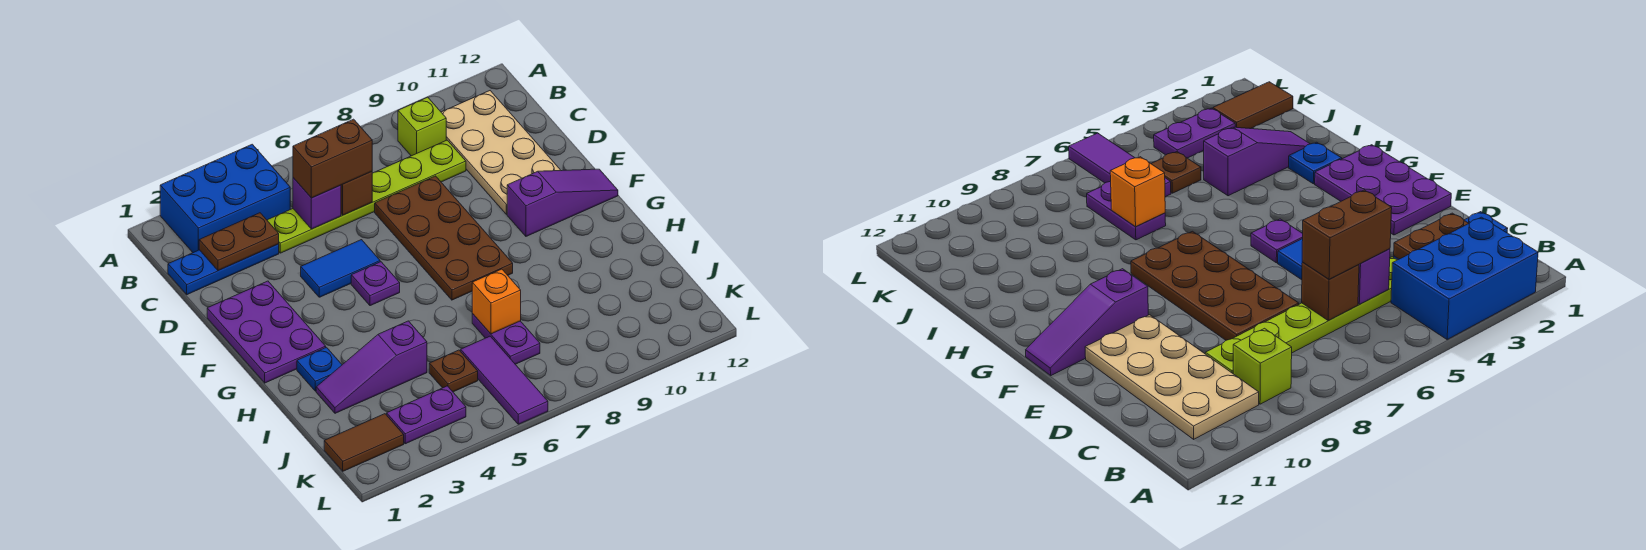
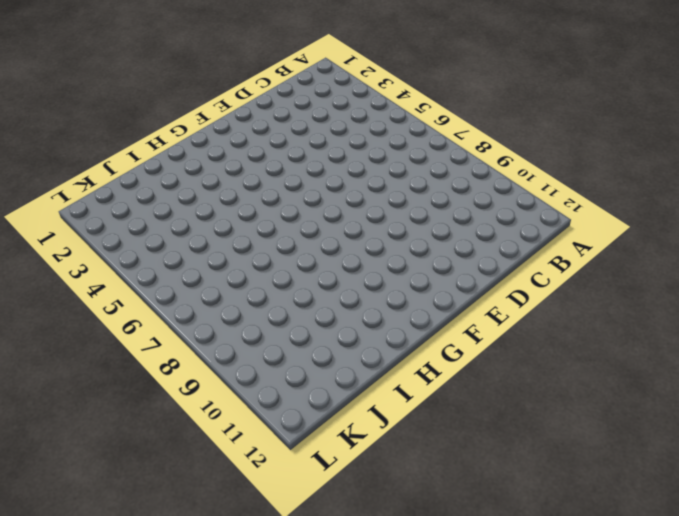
none -> blue brick A2:B4 level 1
none -> lime brick B9 level 1
none -> tan plate B10:E11 level 1

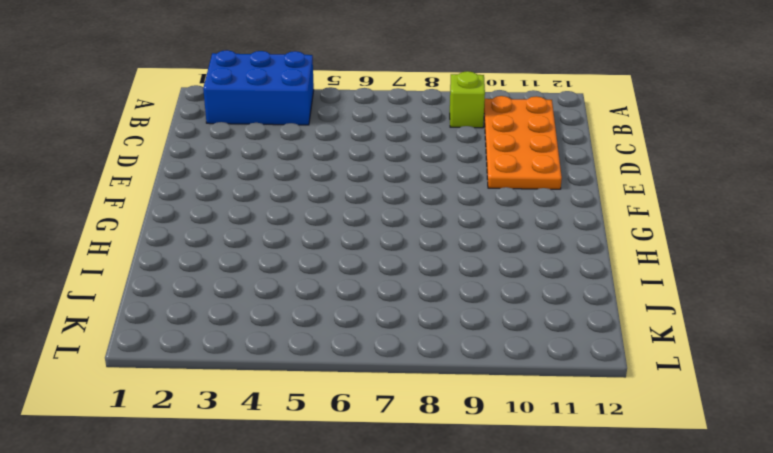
orange plate B10:E11 level 1 -> tan plate B10:E11 level 1
none -> blue plate C1:C3 level 1
none -> lime plate C4:C9 level 1
none -> brown plate D7:G8 level 1

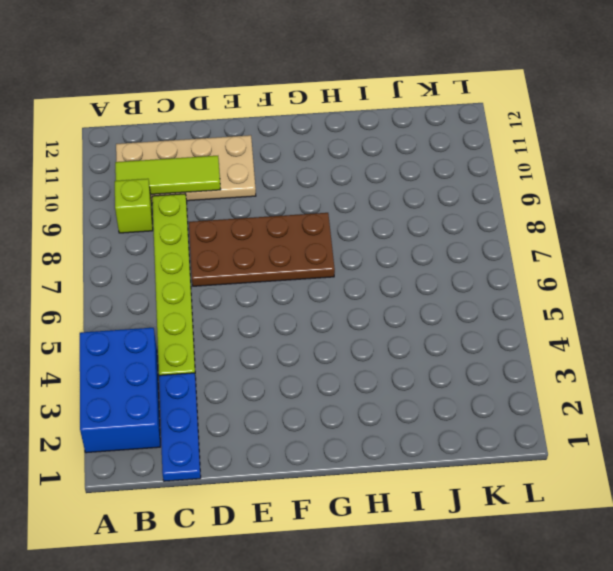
lime tile B10:D10 level 2 -> none
none -> purple plate E1:G2 level 1
none -> blue tile E4:E5 level 1
none -> purple plate F5 level 1

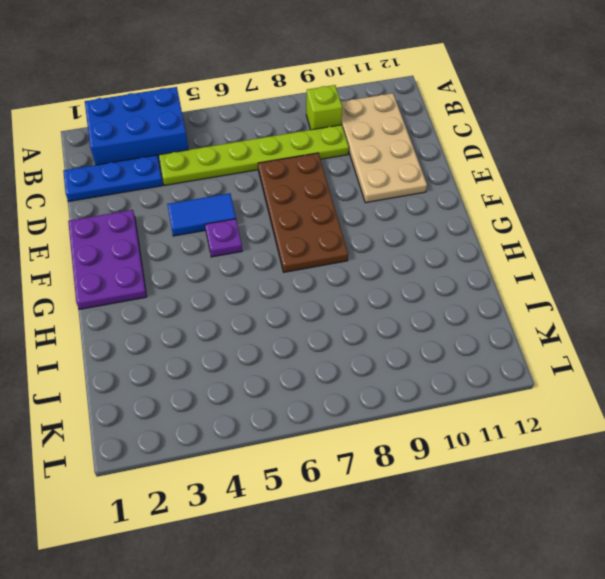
none -> purple slope F10:F12 level 1 top 10
none -> blue plate H2 level 1
none -> purple slope I2:I4 level 1 top 4

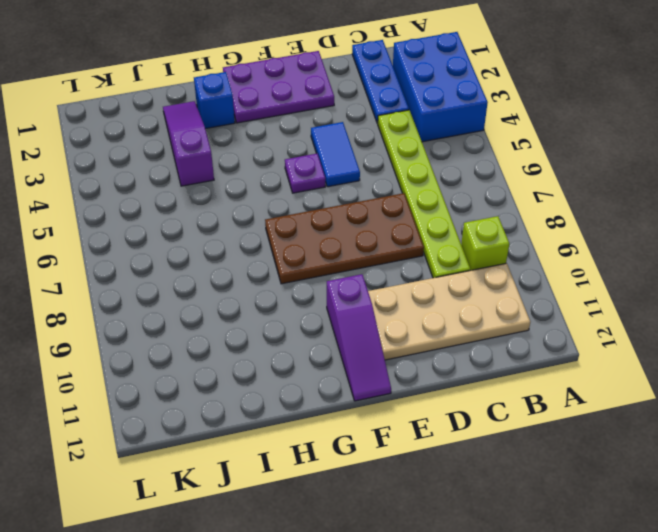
blue brick H2 level 1 -> blue plate H2 level 1
none -> purple plate I7:J7 level 1
none -> brown plate J5 level 1
none -> purple tile J6:L6 level 1

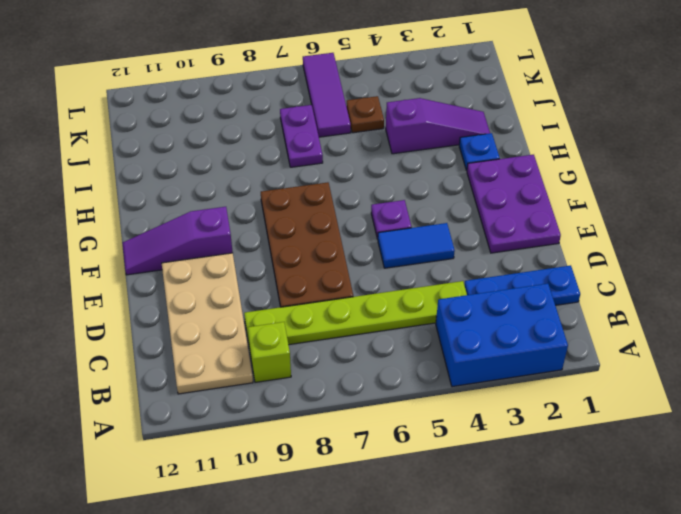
none -> brown tile K1:K2 level 1
none -> purple plate K3:K4 level 1
none -> brown plate C2:C3 level 2

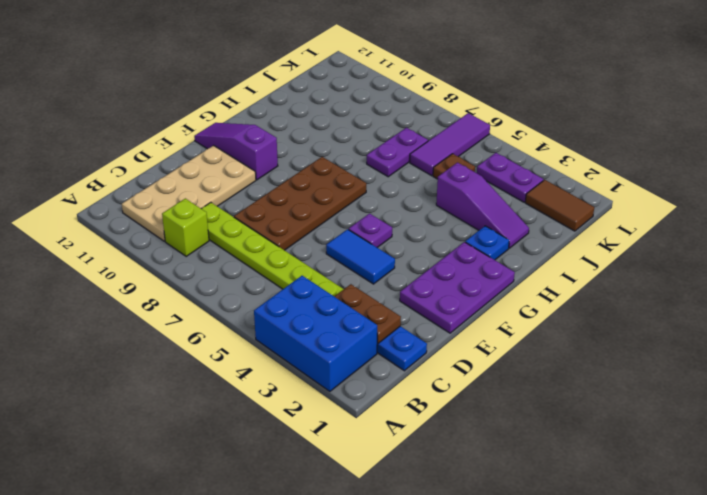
none -> purple brick C5 level 2
none -> brown brick C6 level 2
none -> orange brick I7 level 2

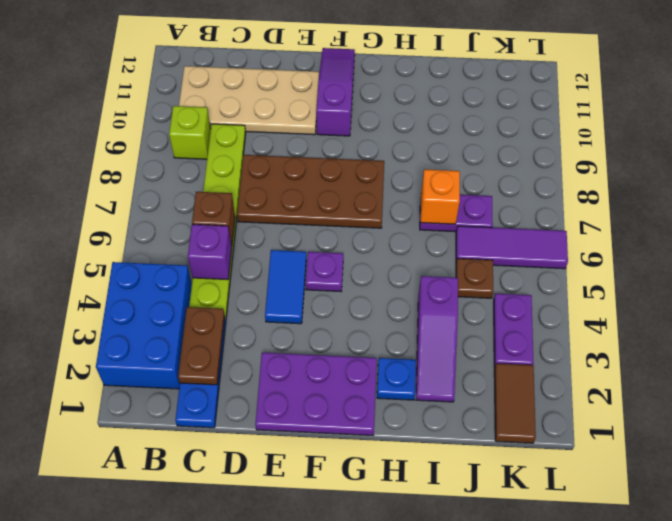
none -> brown brick C5:C6 level 3

